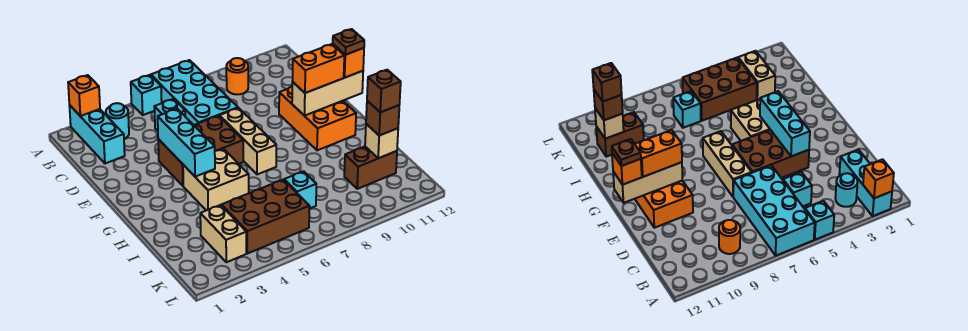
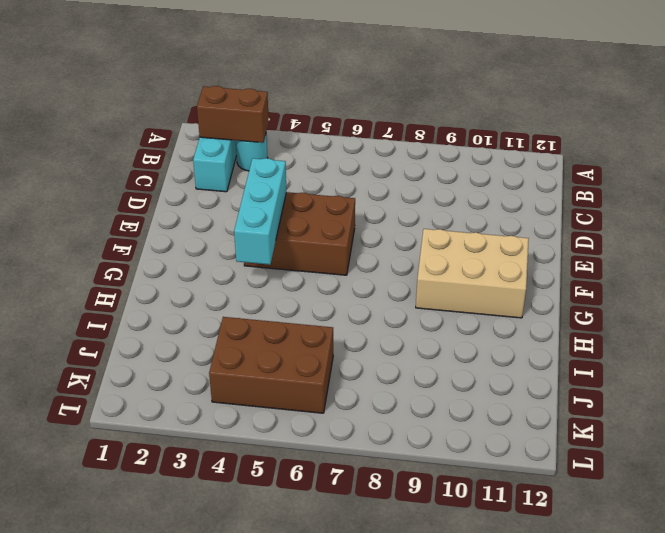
brown brick B2:B3 level 2 -> brown brick J10:J11 level 1
tan brick F9:G11 level 1 -> orange brick E10:G11 level 1
none -> cyan brick A5 level 1
none -> cyan brick A6:D7 level 1
none -> orange round brick B9 level 1

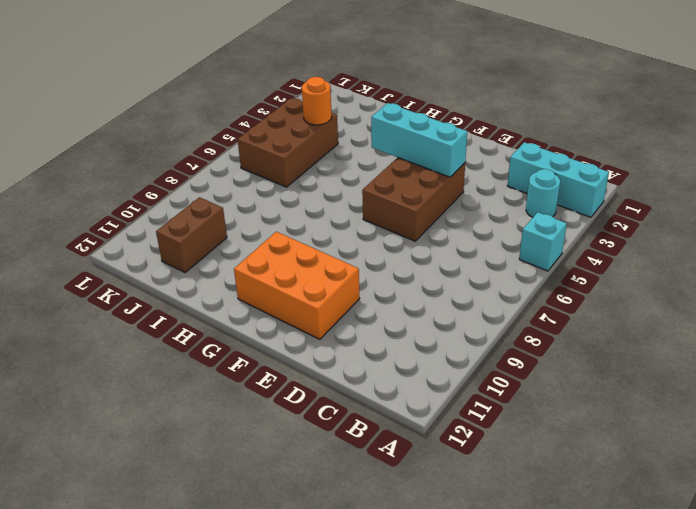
orange round brick J4 level 2 -> orange round brick B9 level 1
none -> cyan brick A6:D7 level 1
none -> cyan brick C5 level 1
none -> tan brick E7:G7 level 1

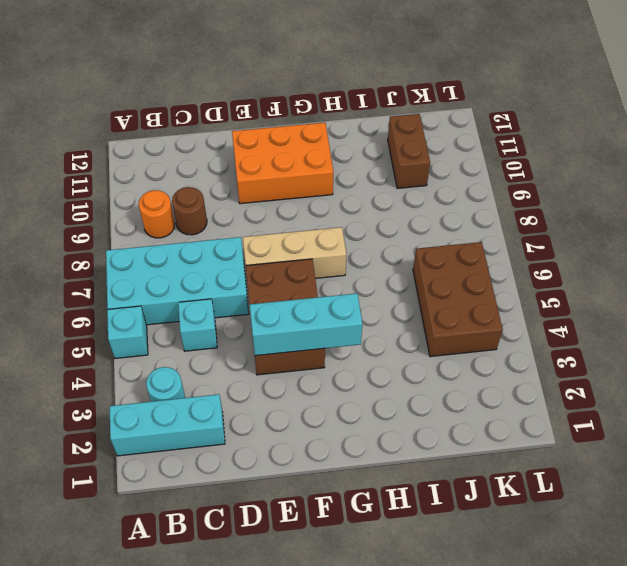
brown round brick C9 level 1 -> none
none -> tan brick G4:H5 level 1
none -> tan brick J3:K3 level 1
none -> cyan brick J7 level 1

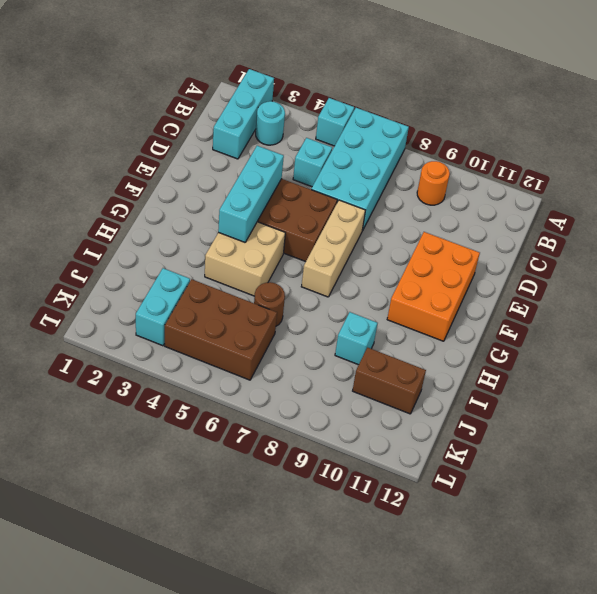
brown round brick I6 level 1 -> none
cyan brick I9 level 1 -> cyan brick J7 level 1
cyan brick J3:K3 level 1 -> tan brick J3:K3 level 1
none -> orange brick A2 level 2
none -> tan brick F10:F12 level 2
none -> tan brick J11 level 2

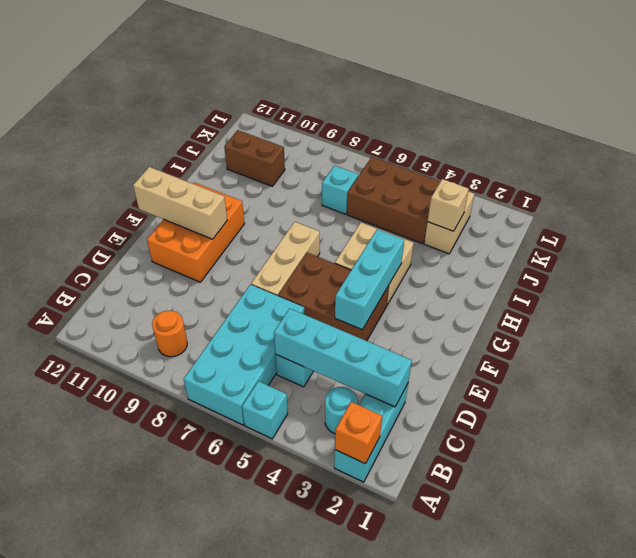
cyan brick C2:C5 level 2 -> none
tan brick J3 level 2 -> tan brick J11 level 2
none -> orange brick F10:F11 level 3
none -> orange brick F12 level 3
none -> brown brick J11 level 3

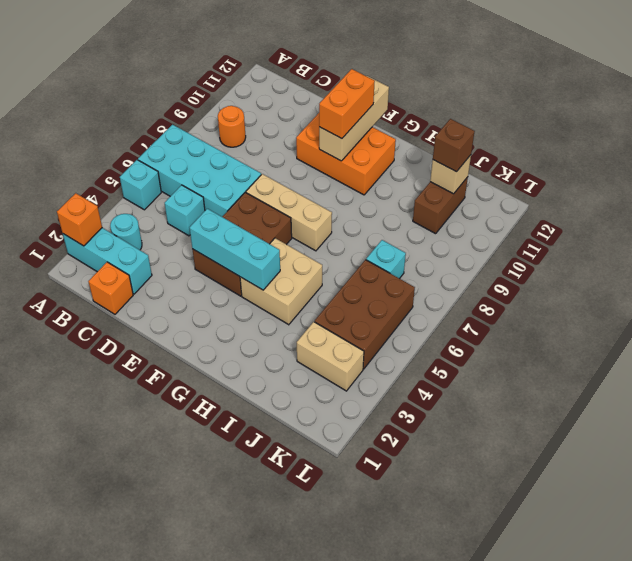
orange brick C1 level 1 -> orange brick F12 level 3
none -> brown plate F12 level 4
none -> brown brick J11 level 4

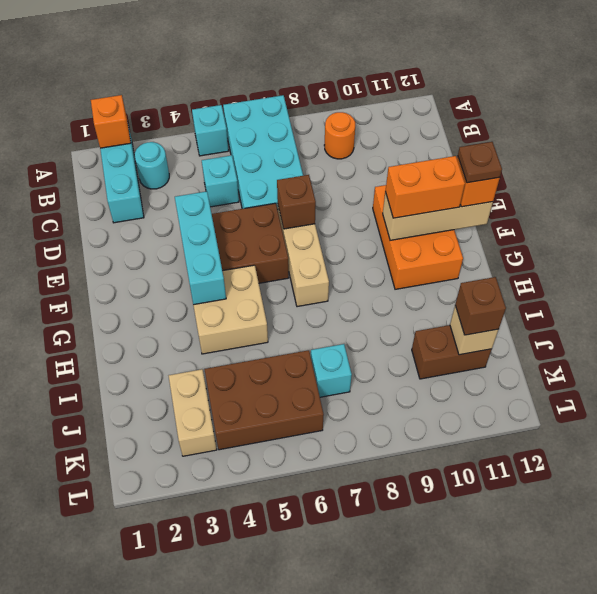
brown brick E7 level 2 -> brown brick J11 level 4

